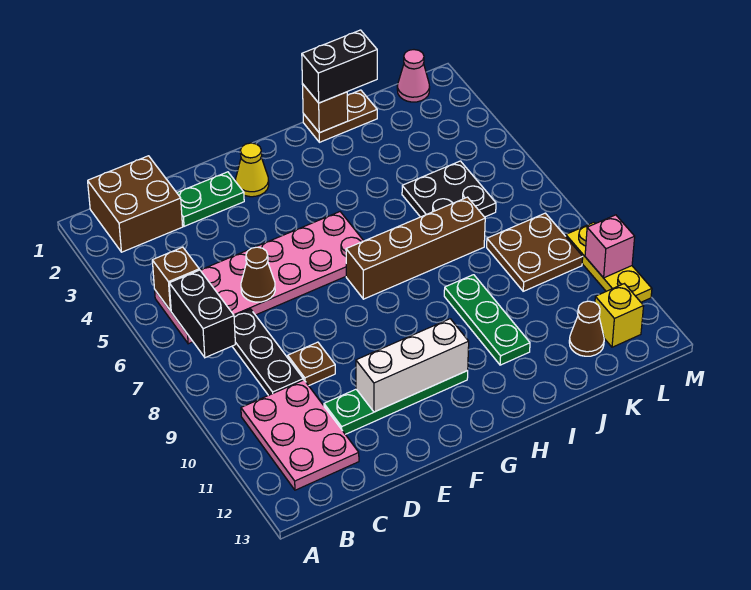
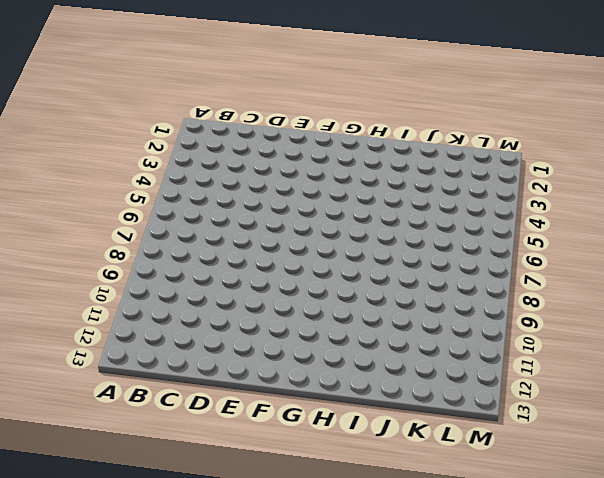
none -> brown brick B1:C2 level 1
none -> pink plate B5:G6 level 1
none -> pink plate B10:C12 level 1

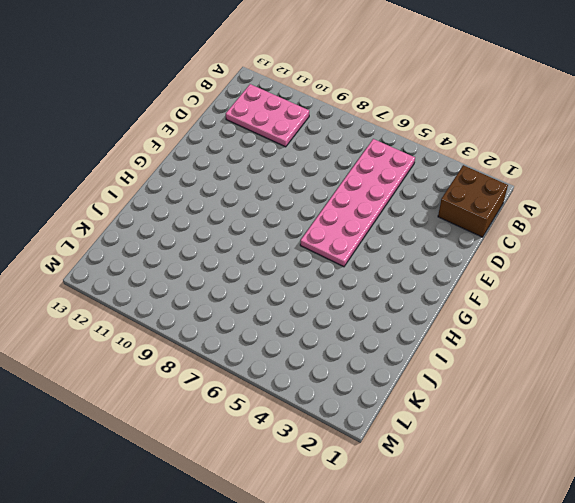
none -> black plate C7:C9 level 1
none -> green plate D2:E2 level 1
none -> brown plate D9 level 1

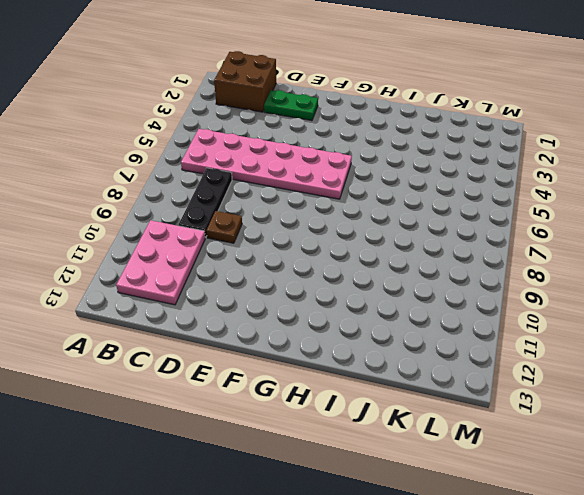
none -> green plate D11:G11 level 1
none -> yellow cone F2 level 1
none -> brown brick G7:J7 level 1

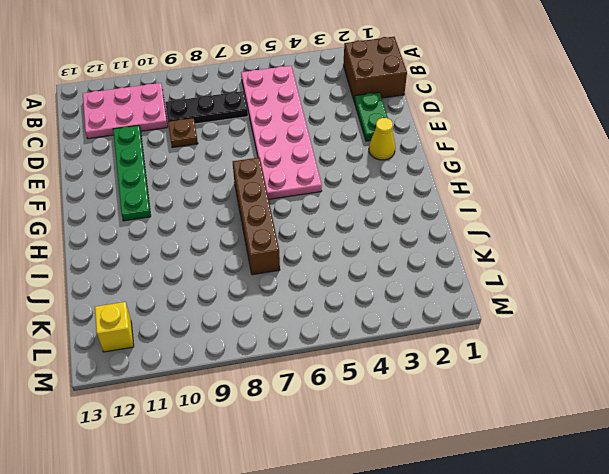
none -> brown plate I1:J1 level 1
none -> green plate I9:I11 level 1
none -> black plate J5:K6 level 1

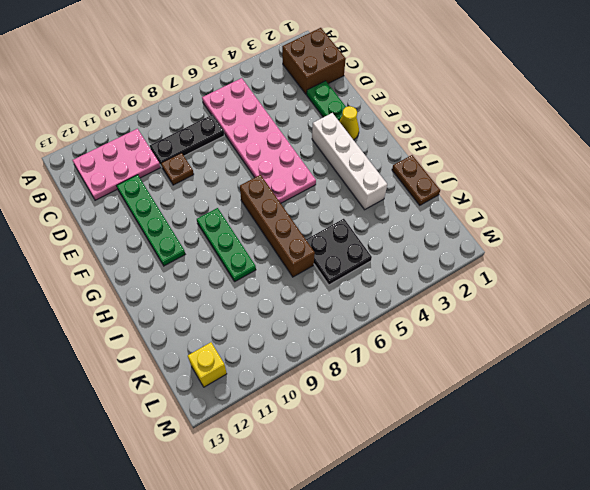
white brick F3:I3 level 1 -> none
green plate G9:I9 level 1 -> green plate I9:I11 level 1
none -> brown plate K8:L9 level 1
none -> brown cone K12 level 1
none -> pink cone L1 level 1

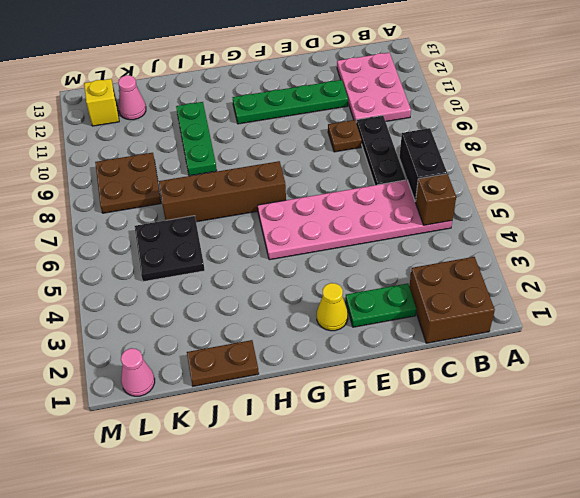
pink cone K12 level 1 -> brown cone K12 level 1
none -> yellow plate M9:M11 level 1
none -> brown cone D6 level 2
none -> white brick E11:G11 level 2

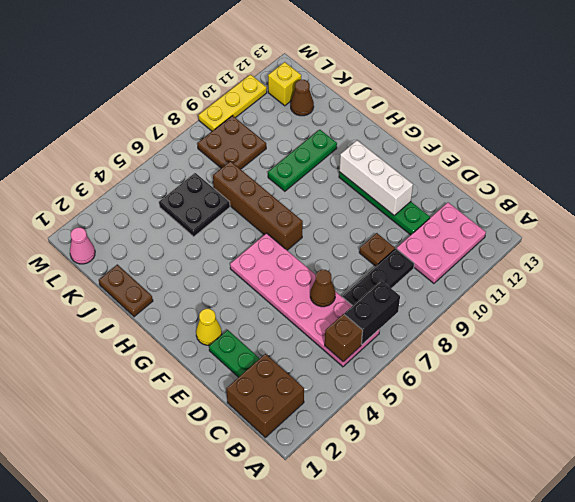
none -> brown brick I1 level 2
none -> pink brick M10 level 2
none -> black brick I1:J1 level 3

